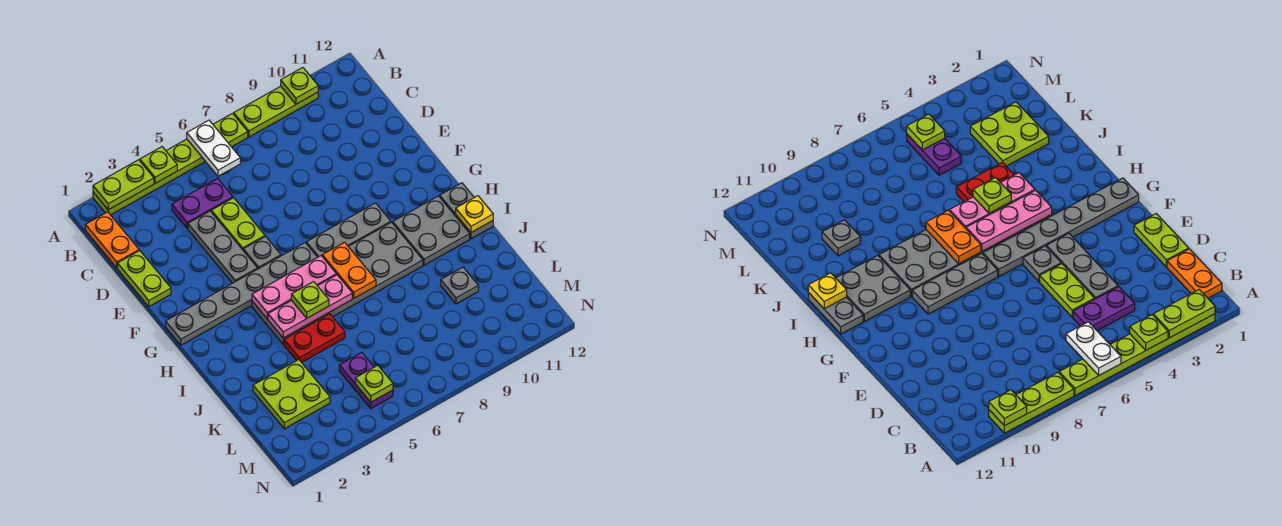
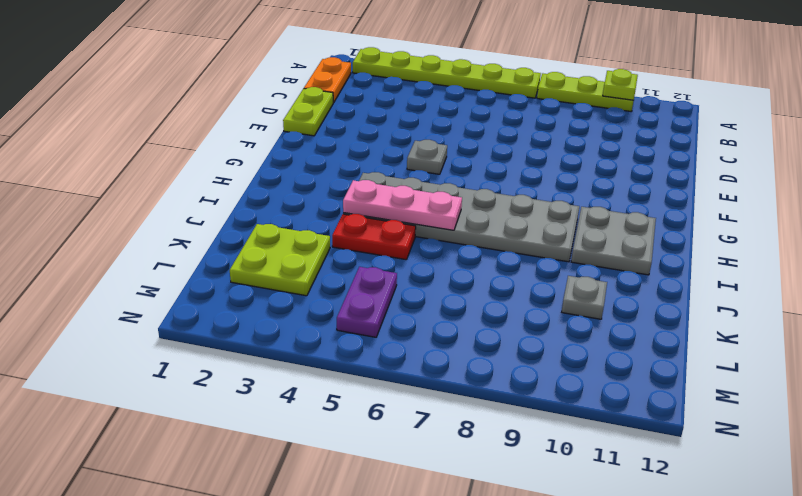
none -> purple plate C4:C5 level 1
none -> grey plate D4:F4 level 1
none -> lime plate D5:E5 level 1

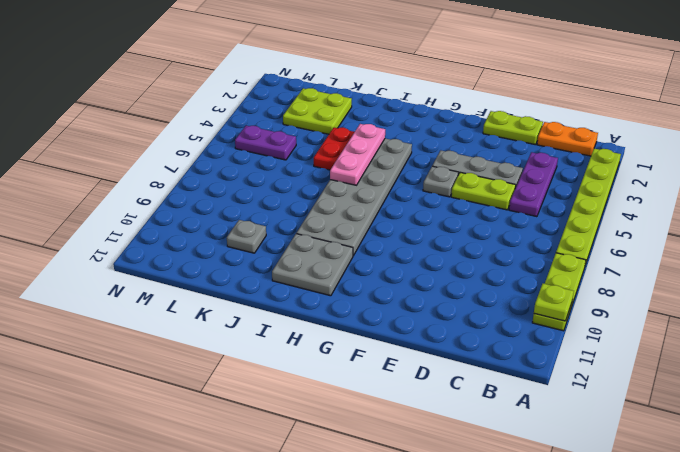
purple plate C3:C5 level 1 -> purple plate C4:C5 level 1
none -> grey plate G1:G6 level 1
none -> grey plate G7:G9 level 1
none -> grey plate H12:I12 level 1

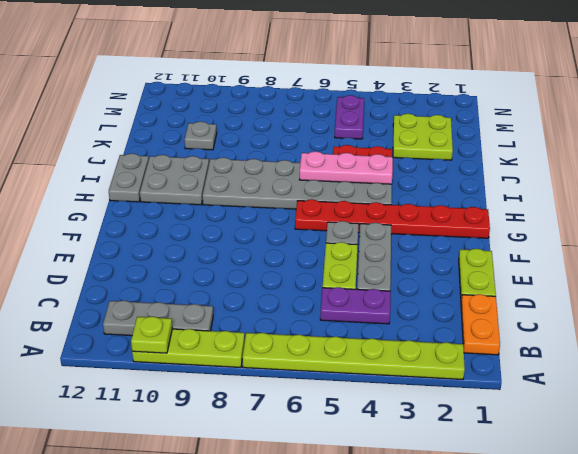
grey plate B9:B11 level 1 -> grey plate G7:G9 level 1
red plate G1:G6 level 1 -> grey plate G1:G6 level 1
none -> lime plate A2:A3 level 2
none -> lime plate A4 level 2
none -> white plate A6:B6 level 2

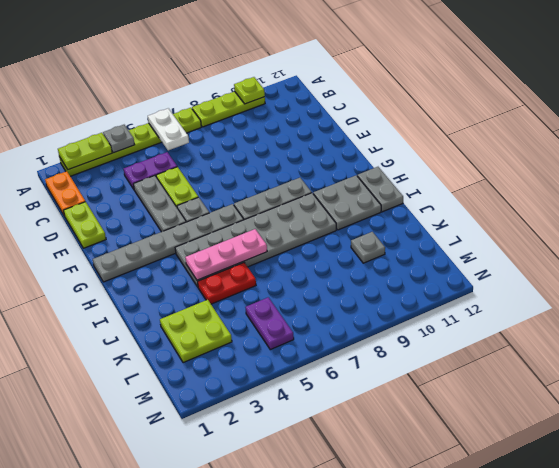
grey plate A4 level 2 -> lime plate A4 level 2
none -> pink plate H4:H6 level 2
none -> orange plate H7:I7 level 2
none -> yellow plate I12 level 2

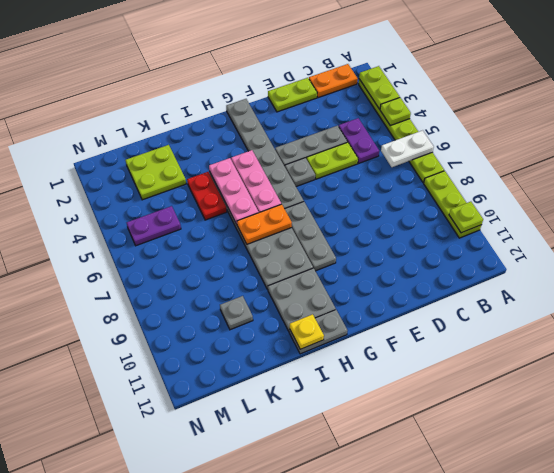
none -> lime plate M5 level 2
none -> lime plate I5 level 3

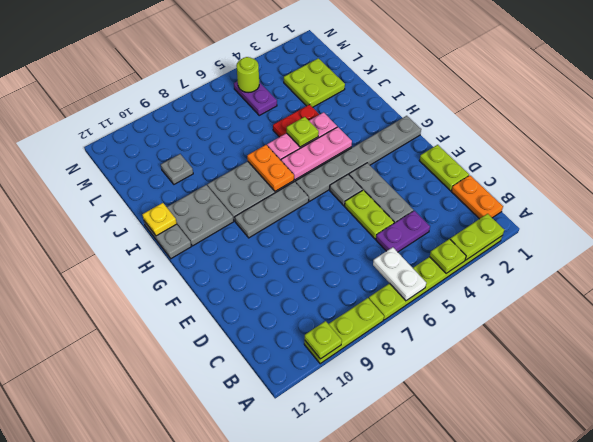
lime round brick M5 level 2 -> lime plate M5 level 2

